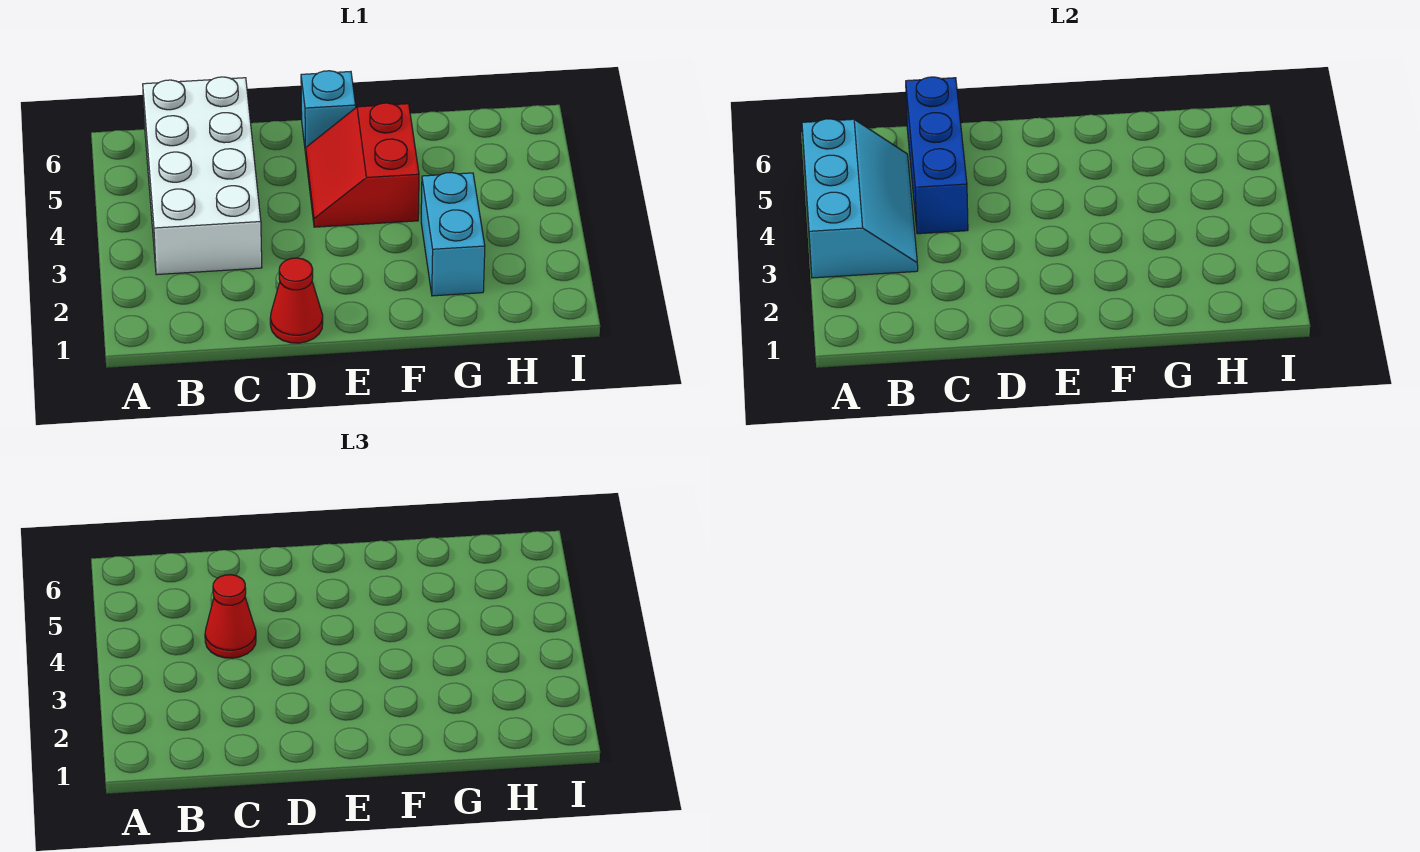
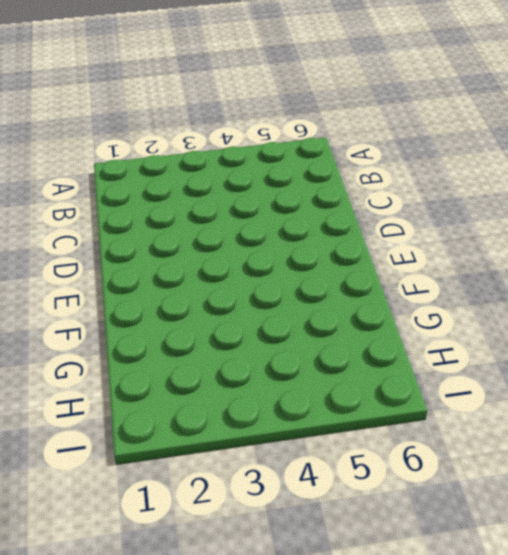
none -> white brick B3:C6 level 1
none -> red cone D1 level 1

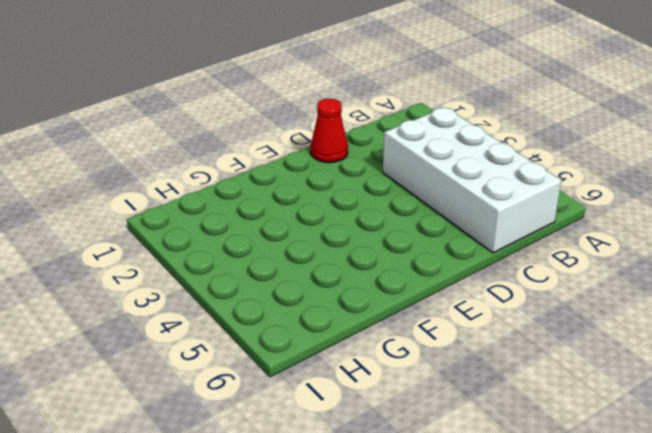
none -> red slope E4:F5 level 1 top F
none -> cyan brick E6 level 1

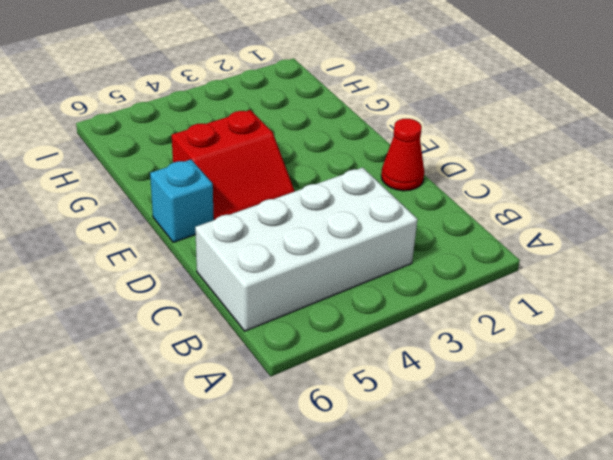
none -> cyan brick G2:G3 level 1
none -> cyan slope A3:B5 level 2 top A

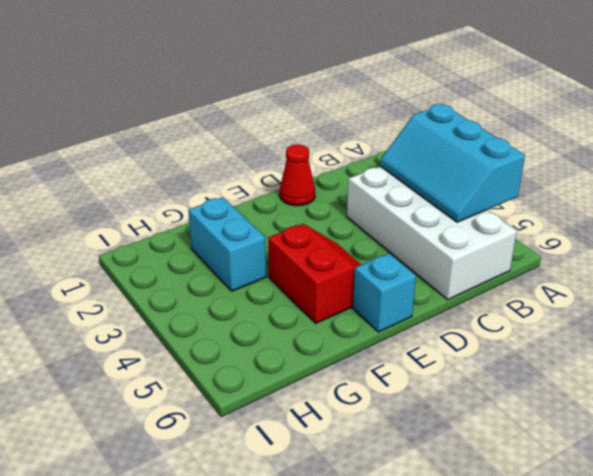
none -> blue brick C4:C6 level 2
none -> red cone C4 level 3

